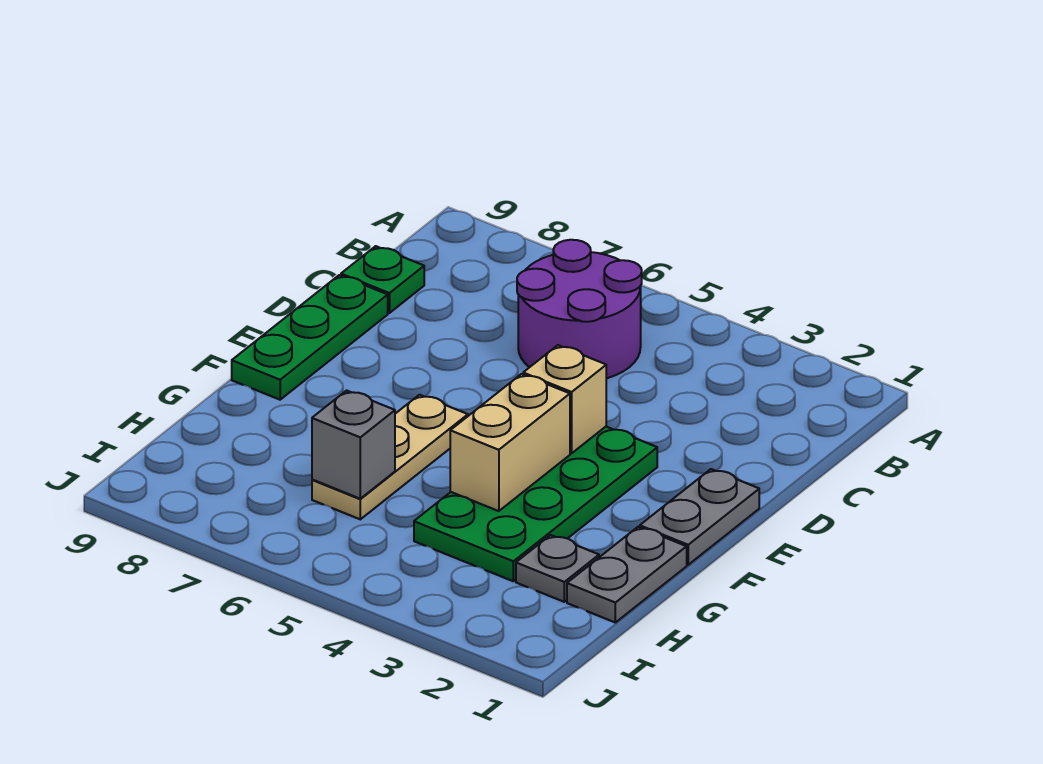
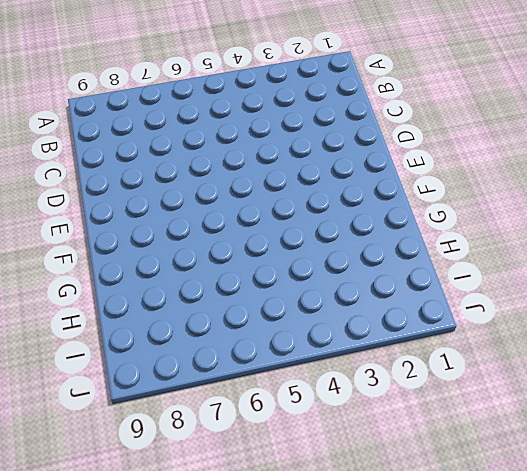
none -> purple round brick B5:C6 level 1
none -> green plate C9 level 1

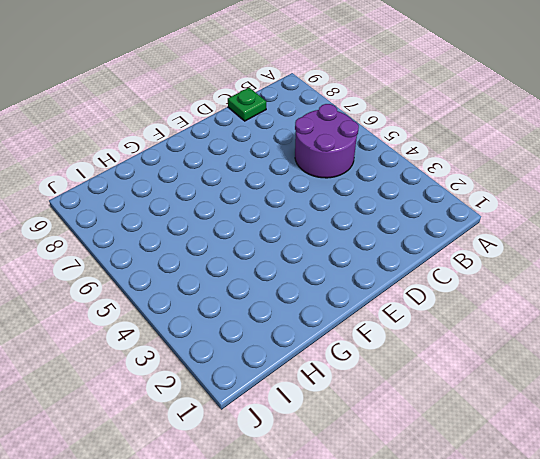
none -> green plate D9:F9 level 1
none -> grey plate E1:F1 level 1

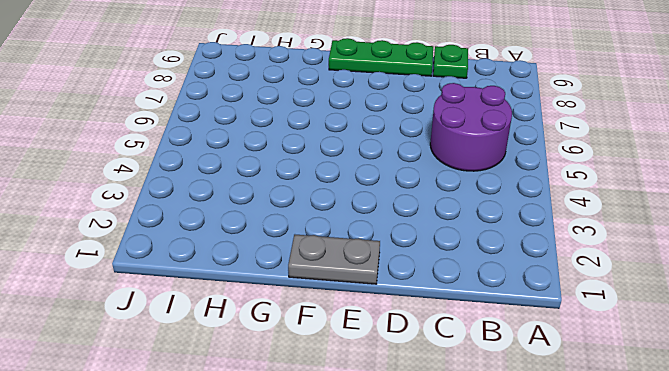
none -> green plate E3:H4 level 1
none -> tan plate F6:H6 level 1

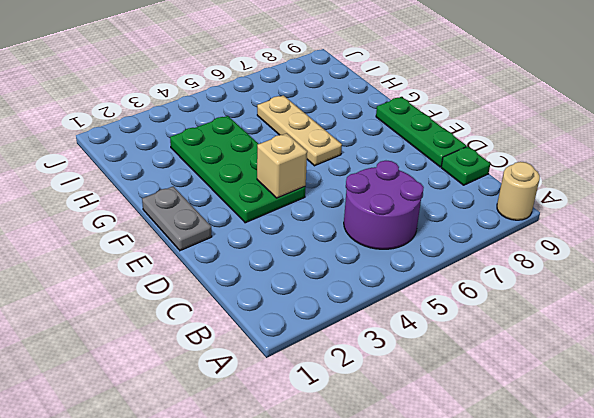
tan round brick A9 level 1 -> none
none -> grey plate G1:H1 level 1
none -> grey plate H2 level 1

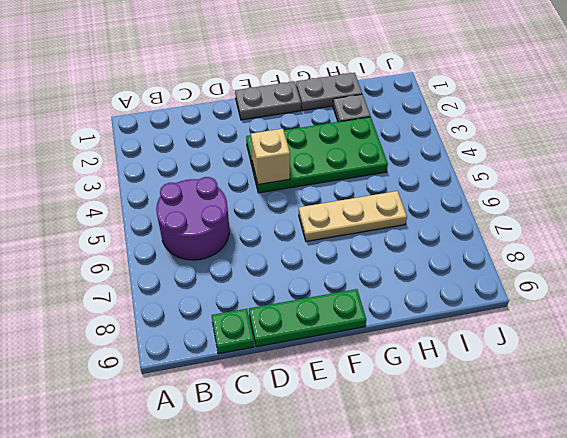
none -> tan brick F4:G4 level 2
none -> grey brick H6 level 2

